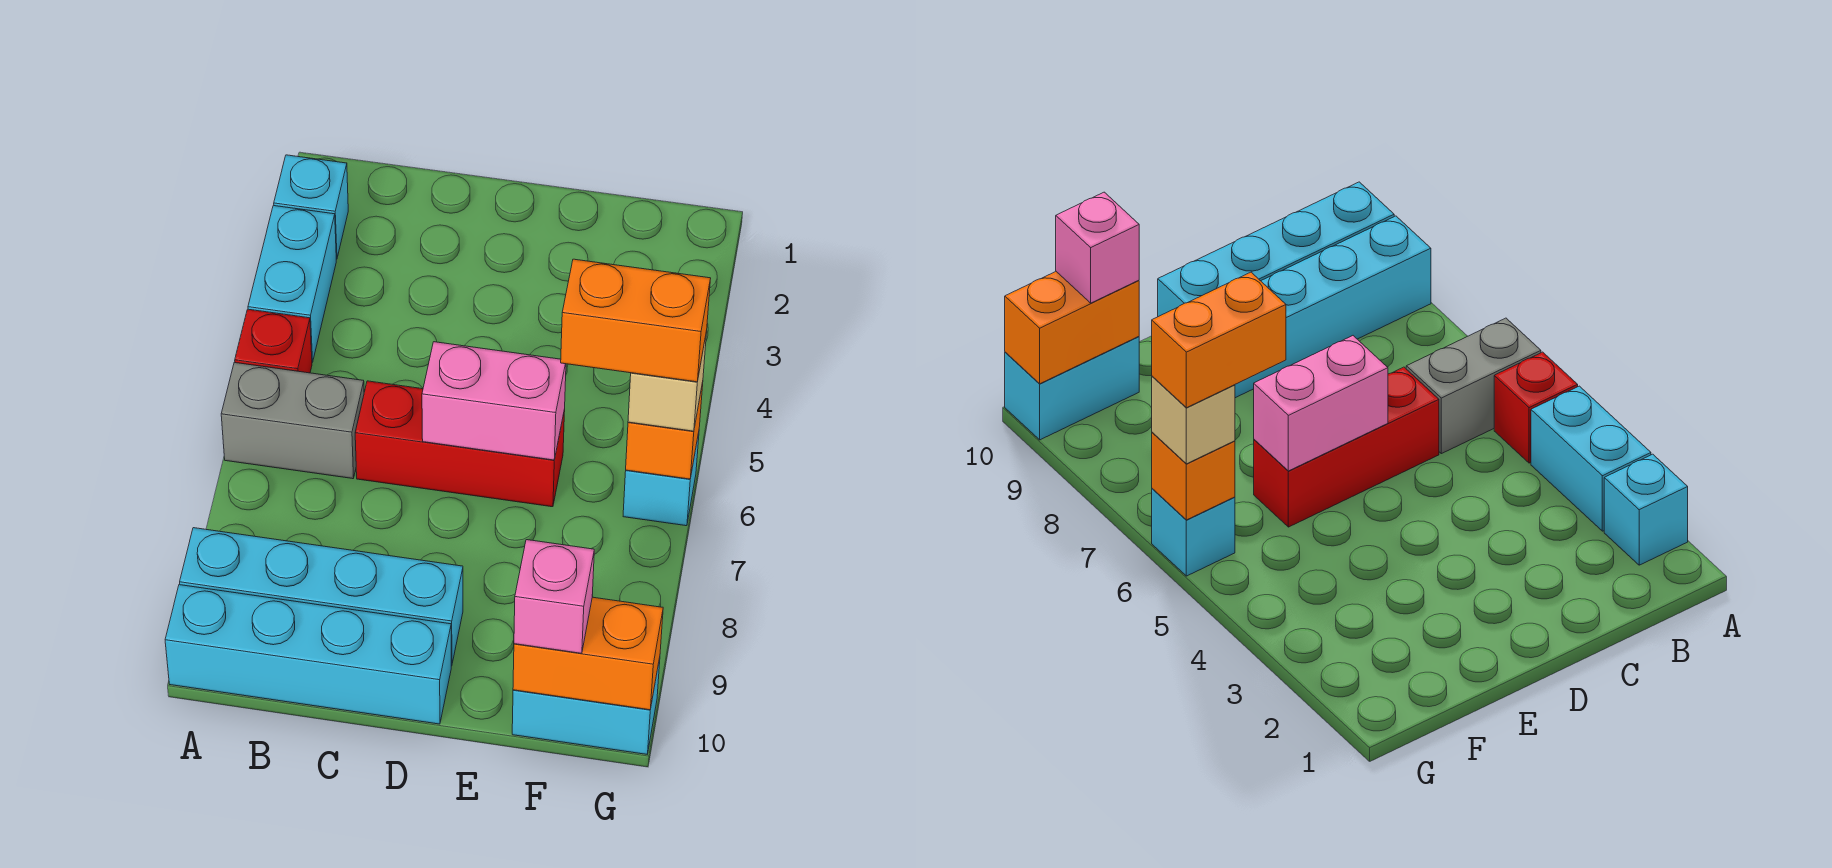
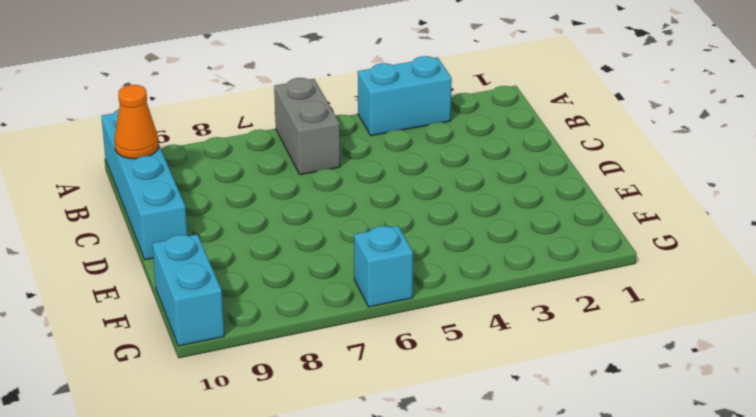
orange cone B10 level 2 -> none
none -> cyan brick A2 level 1
none -> red brick A5 level 1
none -> cyan brick A9:D9 level 1

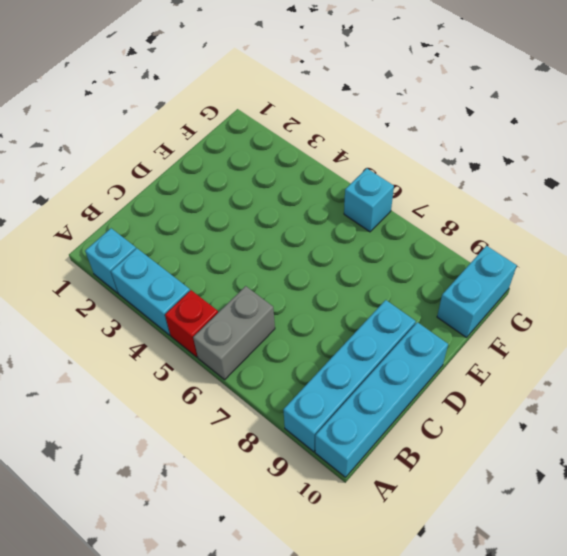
none -> red brick C6:E6 level 1
none -> pink brick D6:E6 level 2
none -> orange brick F10:G10 level 2

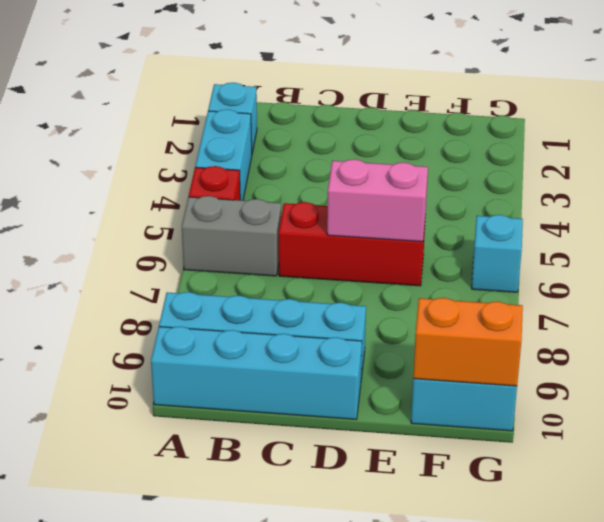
none -> orange brick G6 level 2
none -> pink brick F10 level 3
none -> tan brick G6 level 3

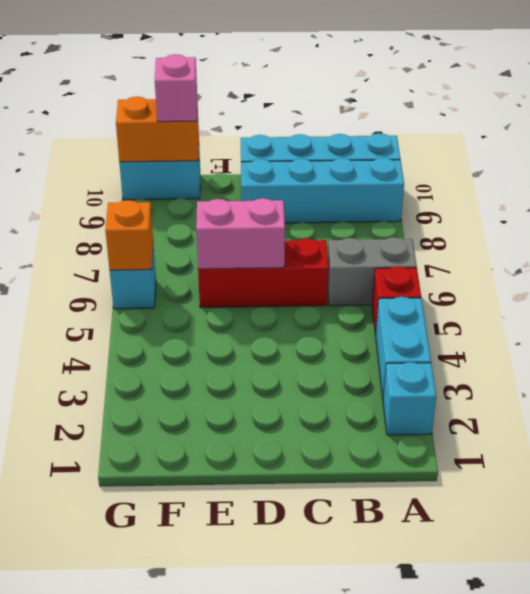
none -> tan brick G6 level 3
none -> orange brick F6:G6 level 4

